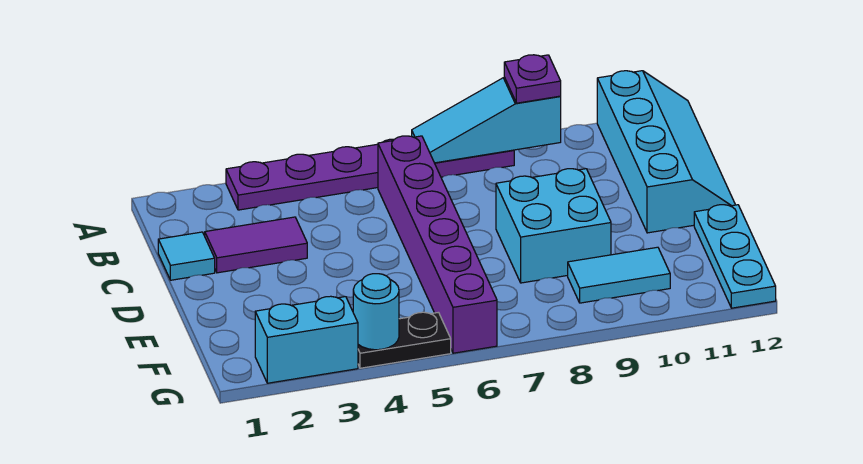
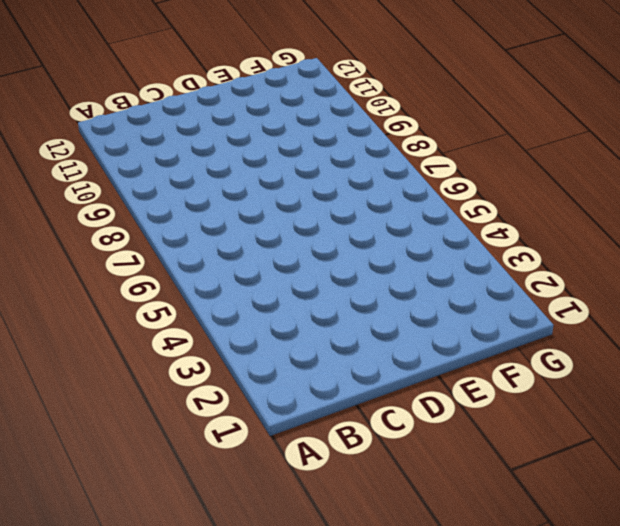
none -> purple plate A3:A8 level 1
none -> cyan slope A11:D12 level 1 top 11
none -> purple brick B6:G6 level 1

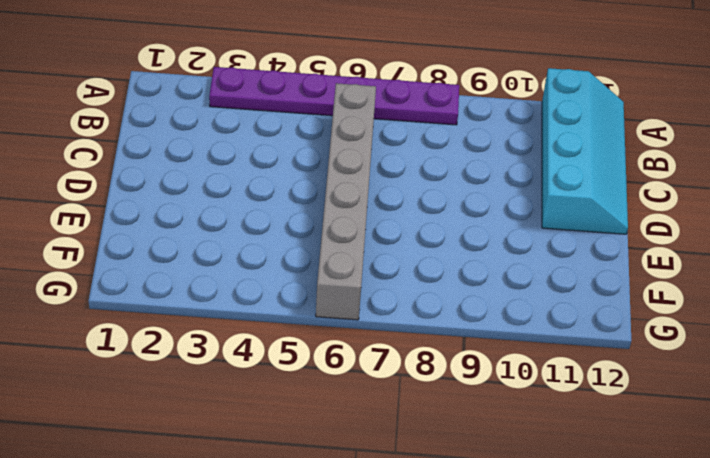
grey brick B6:G6 level 1 -> purple brick B6:G6 level 1
none -> cyan tile C1 level 1
none -> purple tile C2:C3 level 1
none -> cyan brick D8:E9 level 1

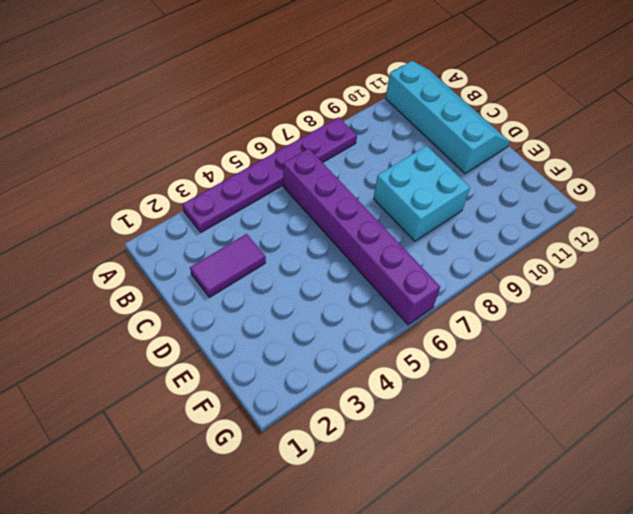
none -> cyan tile C1 level 1
none -> cyan plate E12:G12 level 1
none -> cyan tile F9:F10 level 1

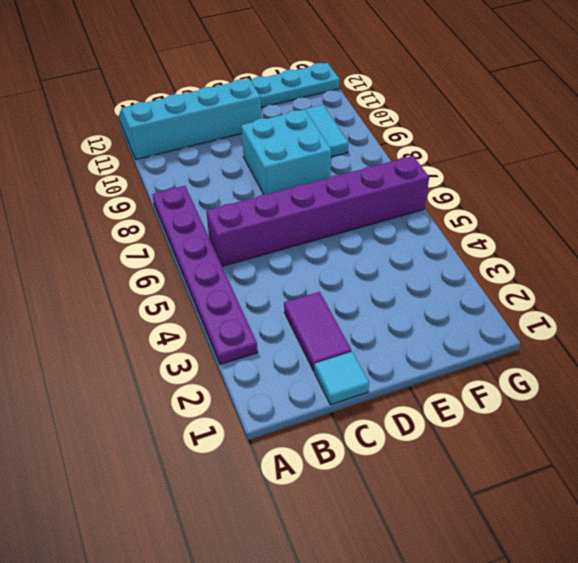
none -> cyan brick G2:G3 level 1
none -> black plate G4:G5 level 1
none -> cyan slope A7:A9 level 2 top 9

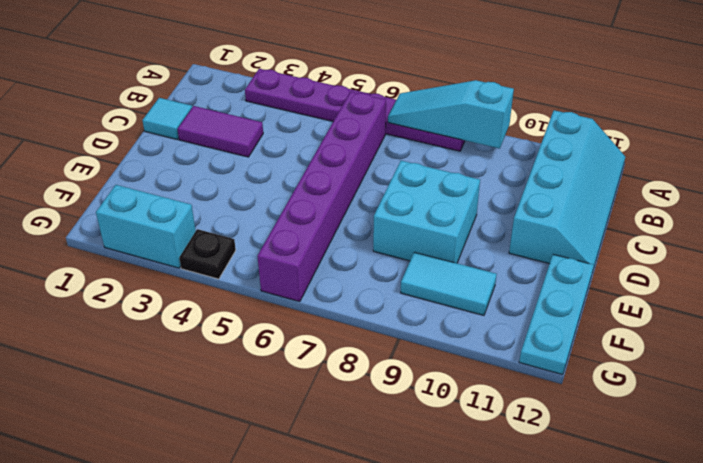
black plate G4 level 1 -> black plate G4:G5 level 1
none -> cyan round brick G4 level 2
none -> purple plate A9 level 3

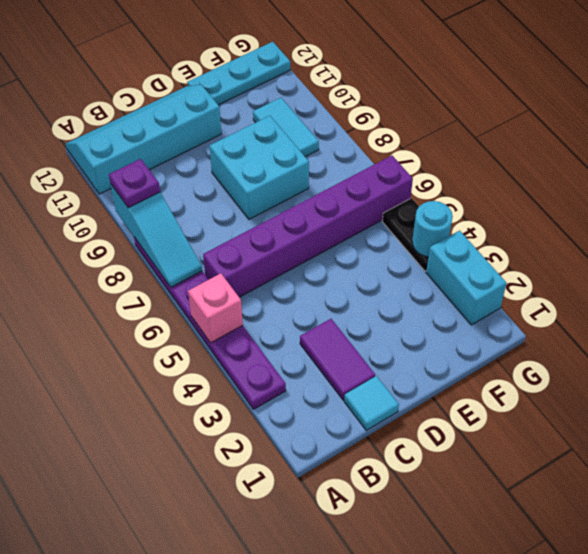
pink brick A5 level 2 -> none

